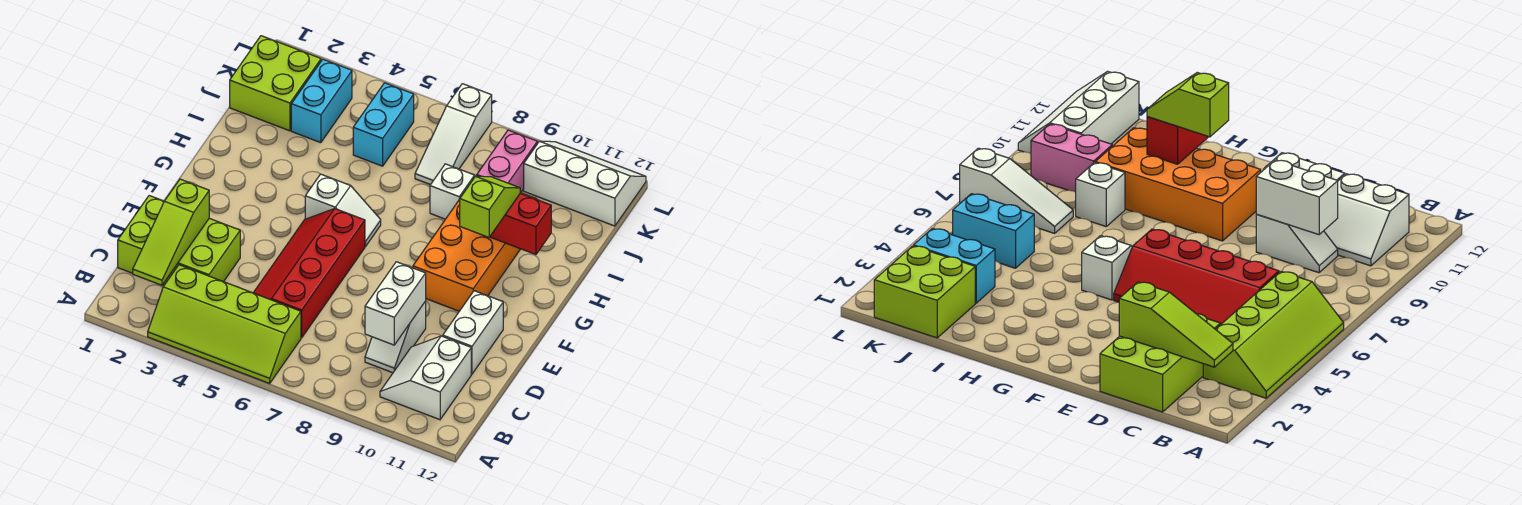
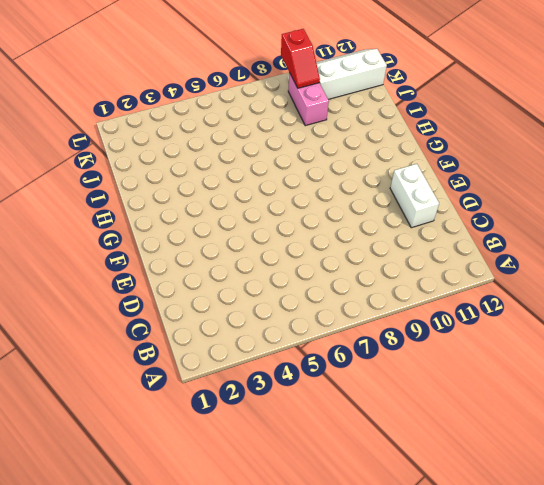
red slope K9:L9 level 2 top L -> none
none -> lime slope A3:B6 level 1 top B
none -> white slope B10:C11 level 1 top 11
none -> lime brick C1:D3 level 1

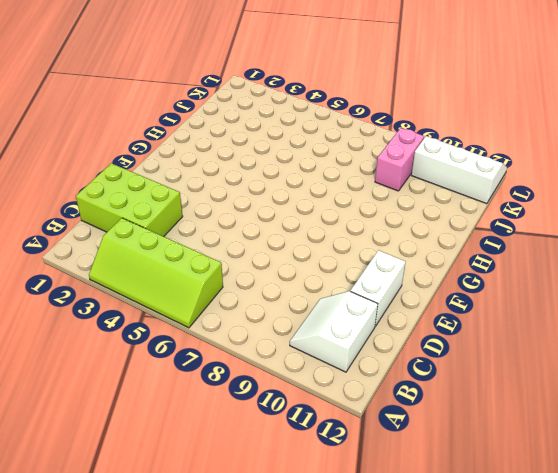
none -> red slope C5:F6 level 1 top 6
none -> white slope C9:D9 level 1 top D
none -> orange brick F9:I10 level 1

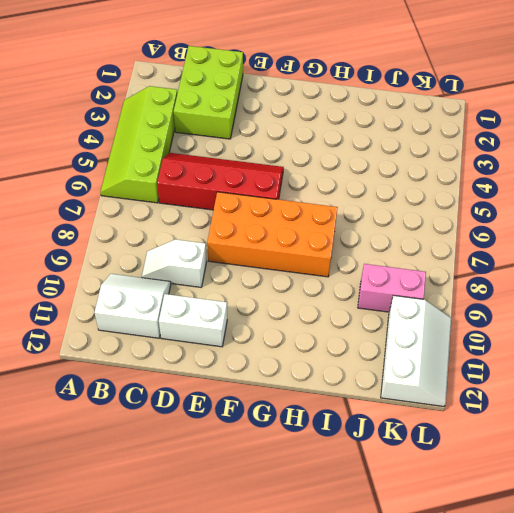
orange brick E7:H8 level 1 -> orange brick F9:I10 level 1
none -> white slope G5:G6 level 1 top 5
none -> white brick I8 level 1
none -> lime brick J1:K2 level 1

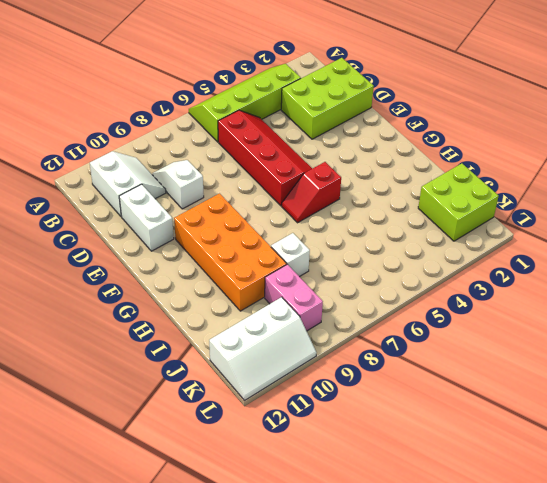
red slope G5:G6 level 1 top 5 -> white slope G5:G6 level 1 top 5
none -> cyan brick J3:K3 level 1
none -> cyan brick J5:K5 level 1
none -> white slope J7:L7 level 1 top L

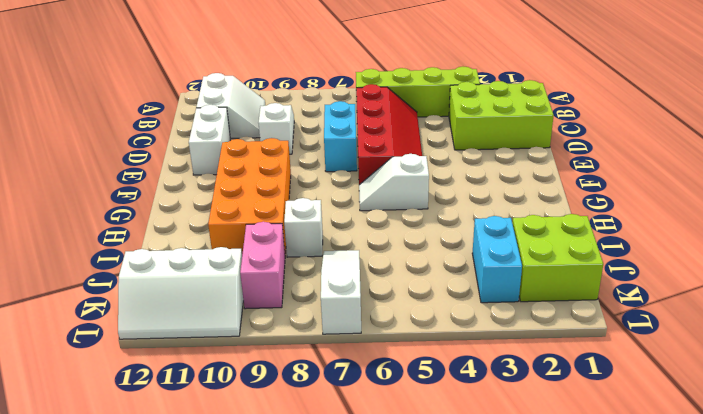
cyan brick D7:E7 level 1 -> cyan brick J5:K5 level 1
none -> lime slope B2:D2 level 2 top D
none -> white brick C9:D9 level 2
none -> red brick H10:H11 level 2

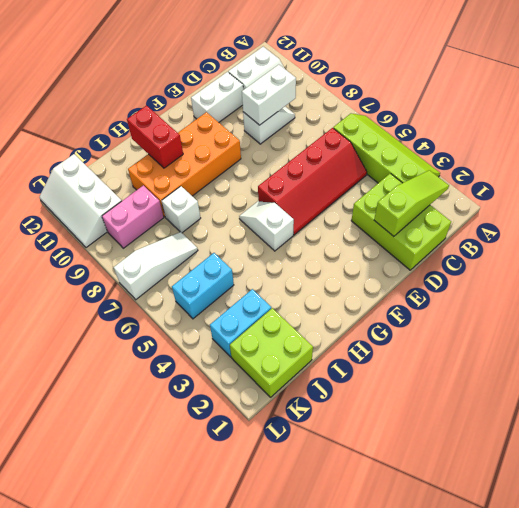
none -> lime slope G10:H10 level 3 top G

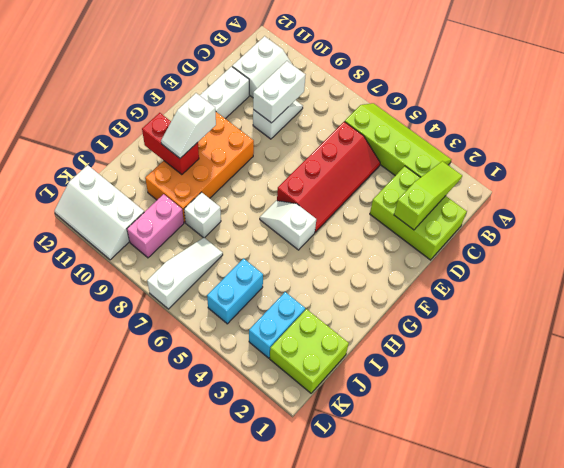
white slope G10:H10 level 3 top G -> lime slope G10:H10 level 3 top G

